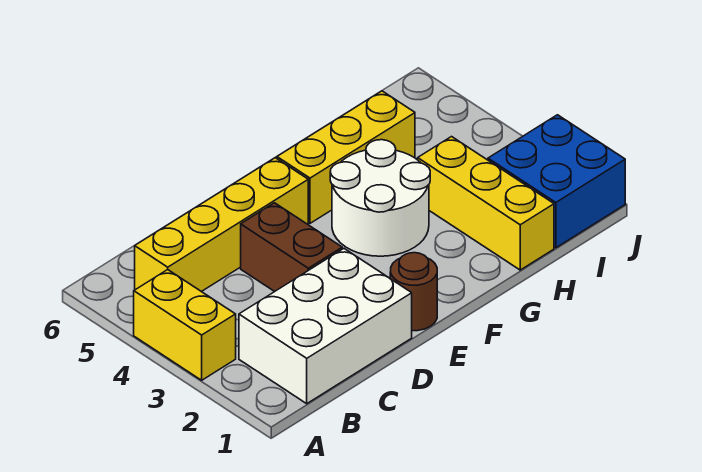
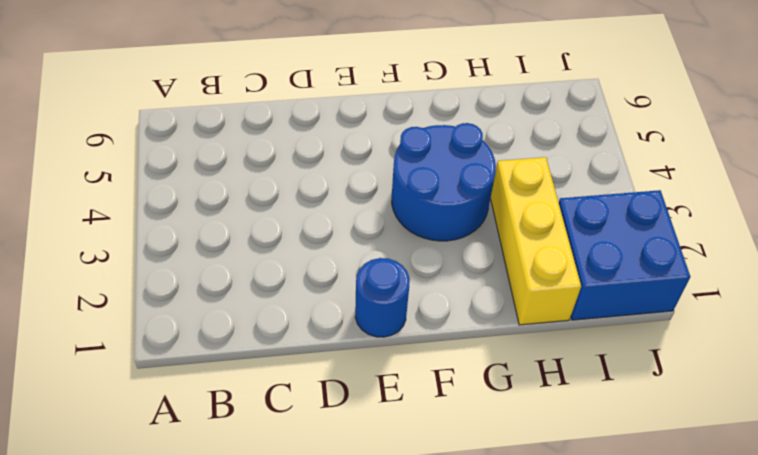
blue round brick E1 level 1 -> brown round brick E1 level 1
blue round brick F3:G4 level 1 -> white round brick F3:G4 level 1
none -> yellow brick A3:A4 level 1
none -> white brick B1:D2 level 1

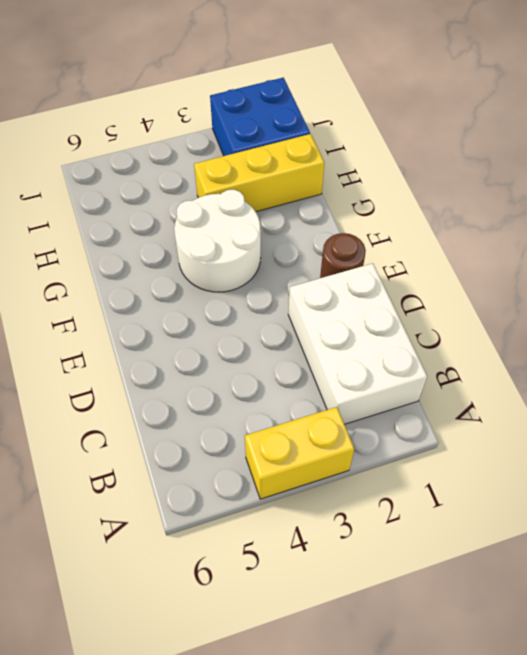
none -> yellow brick B5:E5 level 1
none -> brown brick D3:D4 level 1

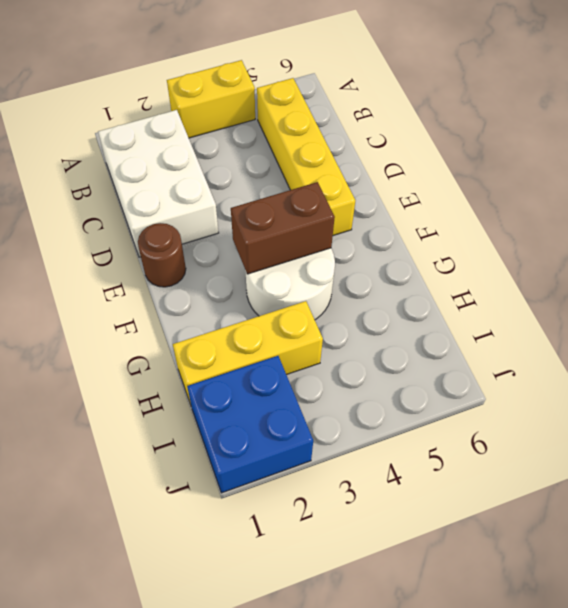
brown brick F3:F4 level 2 -> brown brick D3:D4 level 1
none -> yellow brick F5:H5 level 1

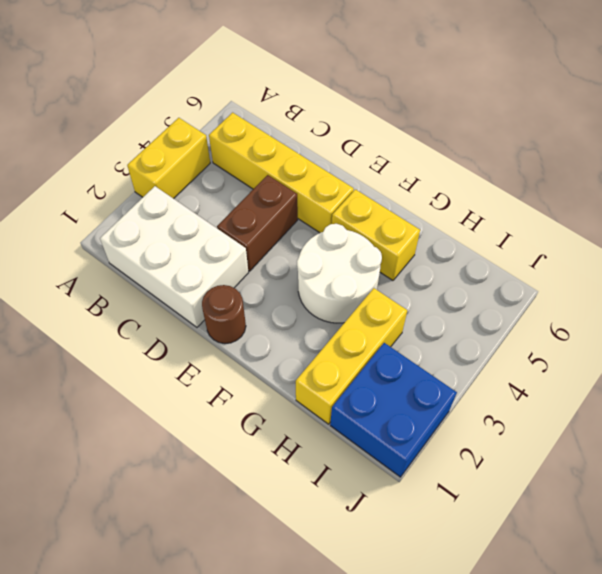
yellow brick F5:G5 level 1 -> yellow brick F5:H5 level 1

